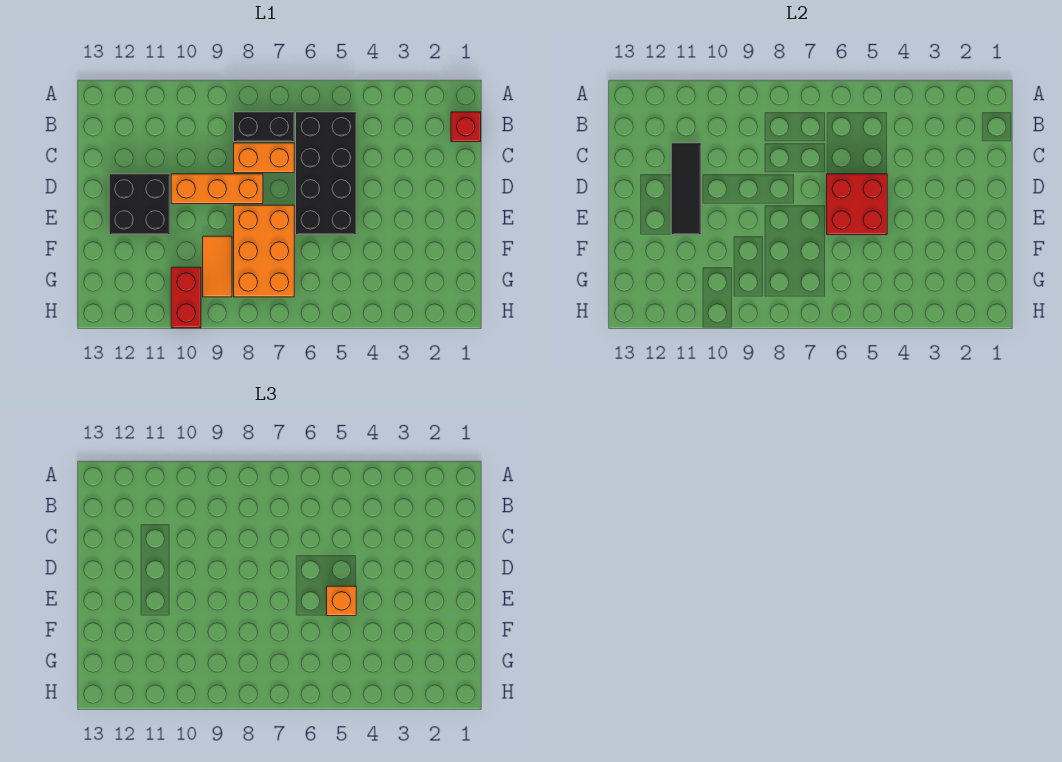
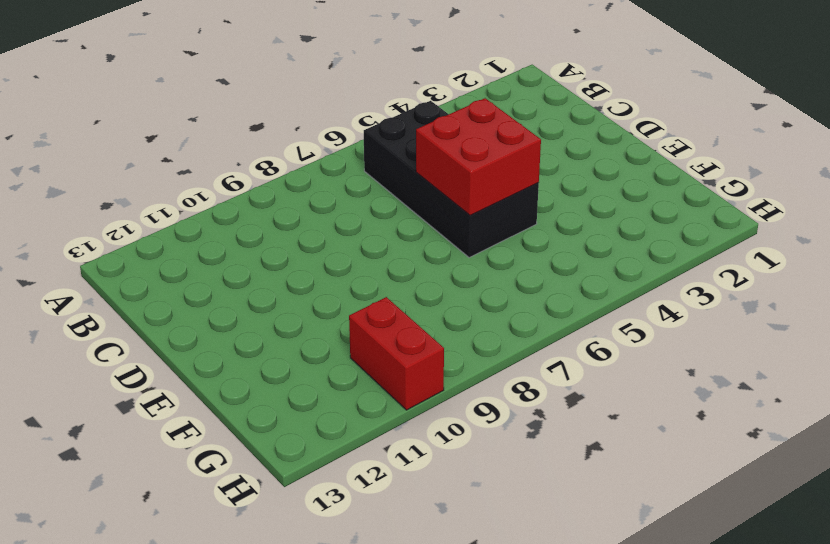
none -> red brick B1 level 1
none -> black brick B7:B8 level 1
none -> orange brick C7:C8 level 1

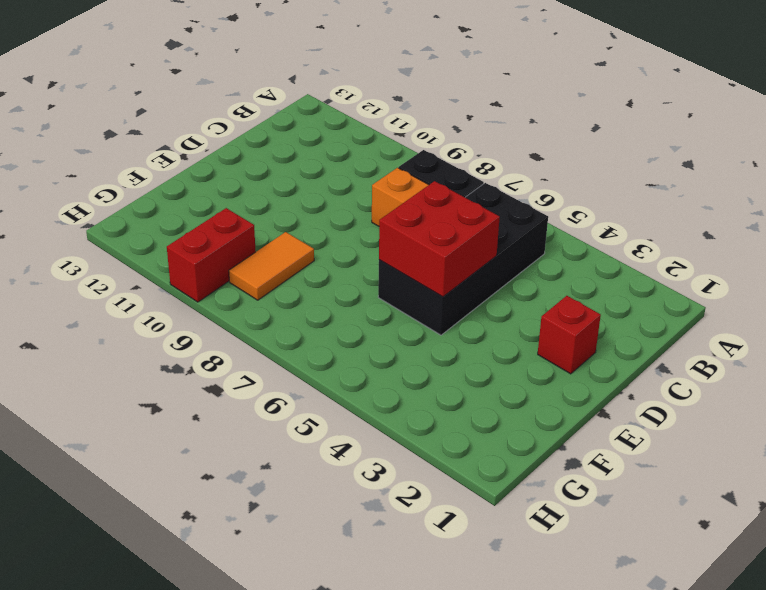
red brick D2 level 1 -> red brick B1 level 1
none -> orange brick D8:D10 level 1
none -> black brick D11:E12 level 1
none -> orange brick E7:G8 level 1

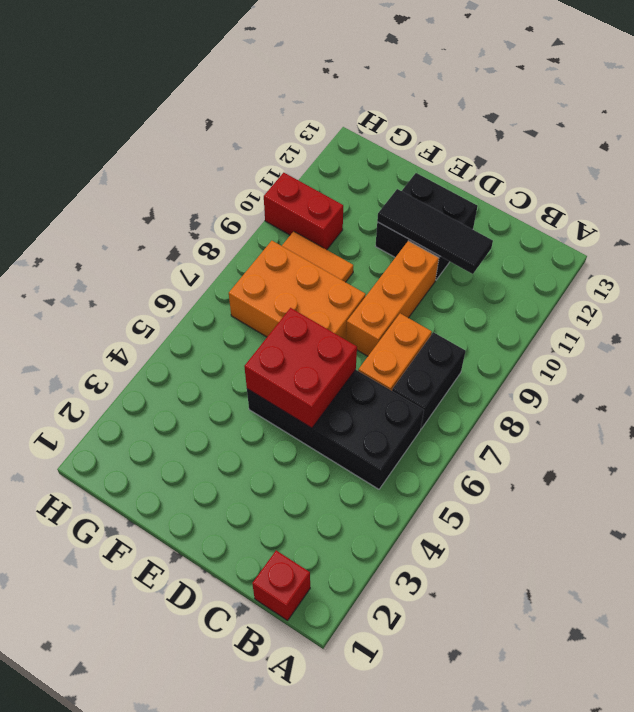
none -> orange brick E5 level 3

